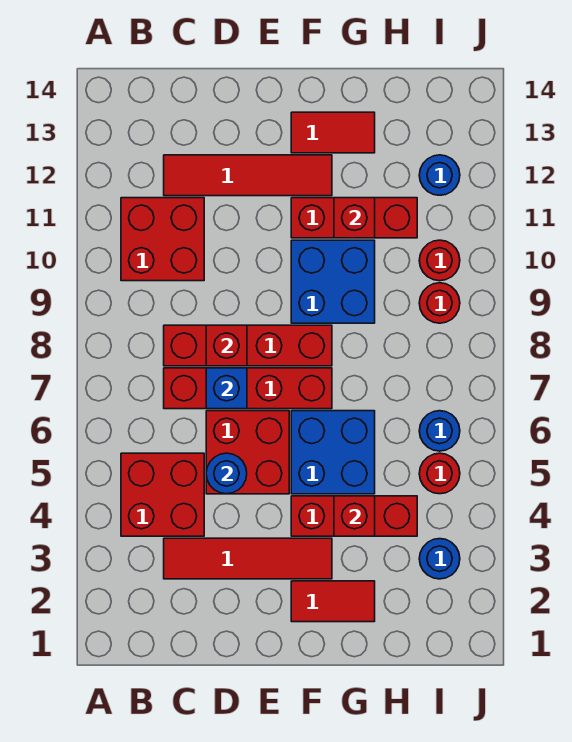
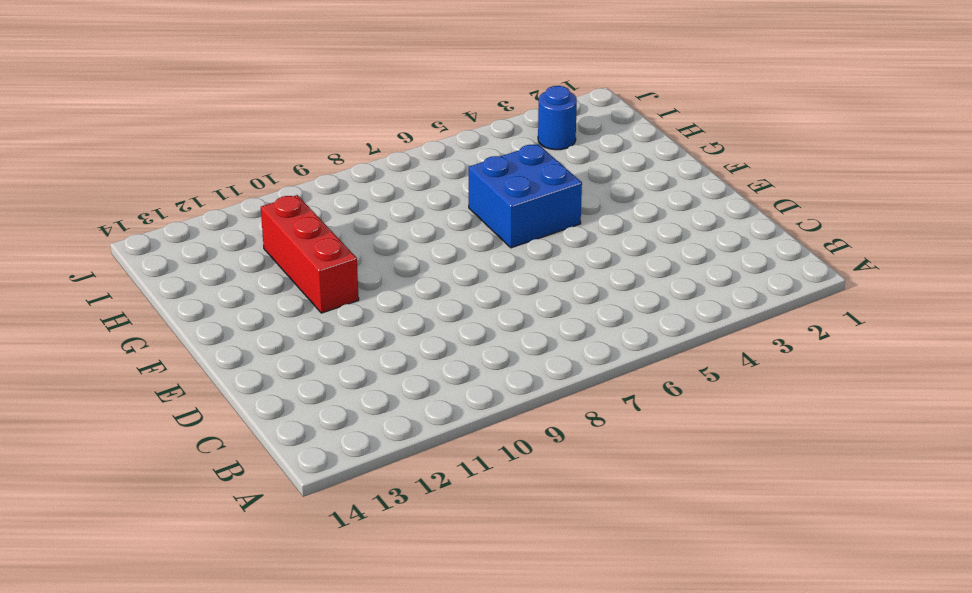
none -> red brick B4:C5 level 1
none -> red brick B10:C11 level 1
none -> red tile C3:F3 level 1

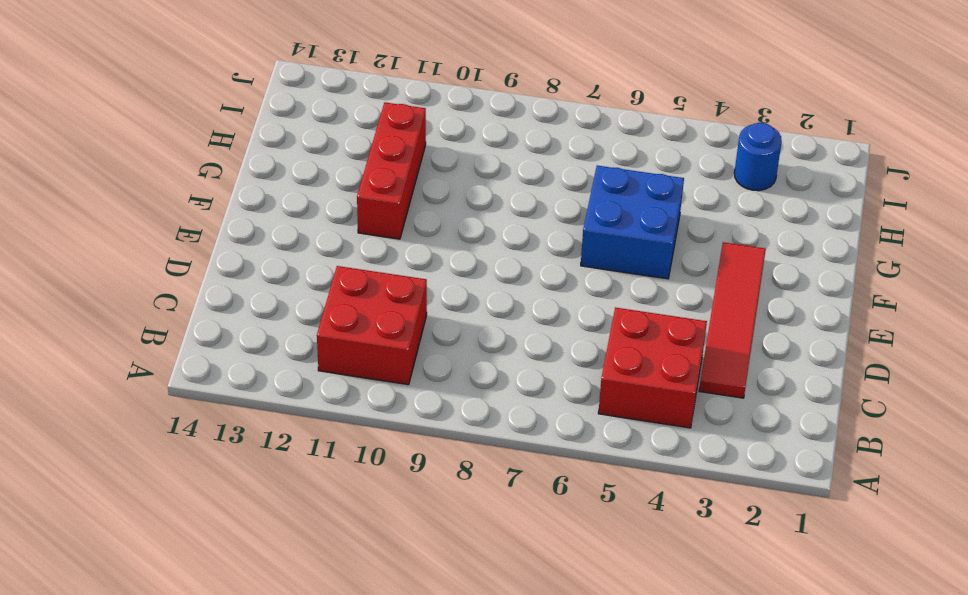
none -> red brick C7:F7 level 1
none -> red brick C8:F8 level 1
none -> red tile C12:F12 level 1

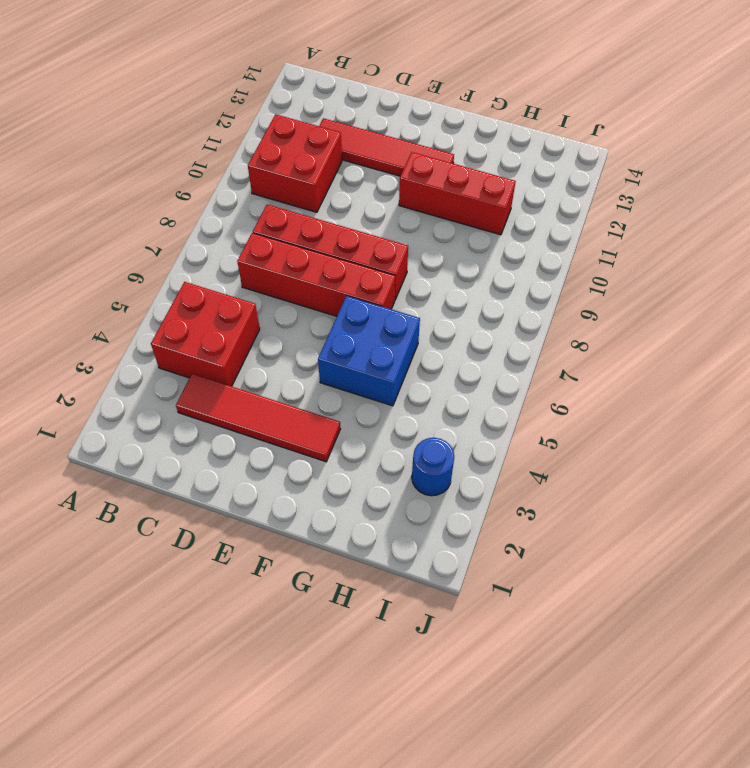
none -> red brick D5:E6 level 1
none -> red tile F2:G2 level 1
none -> red brick F4:H4 level 1

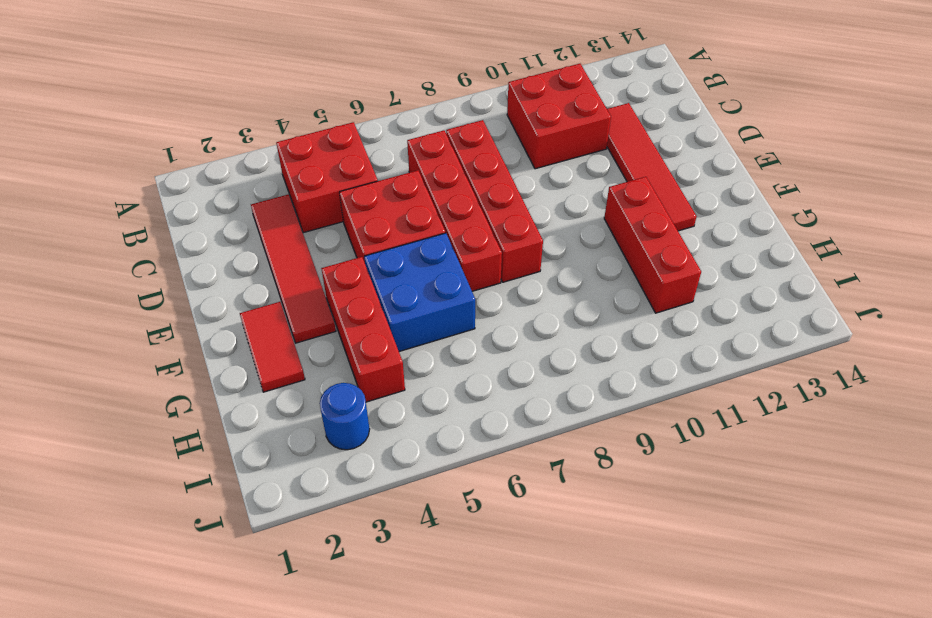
none -> blue brick F9:G10 level 1
none -> red tile F13:G13 level 1
none -> red round brick I5 level 1

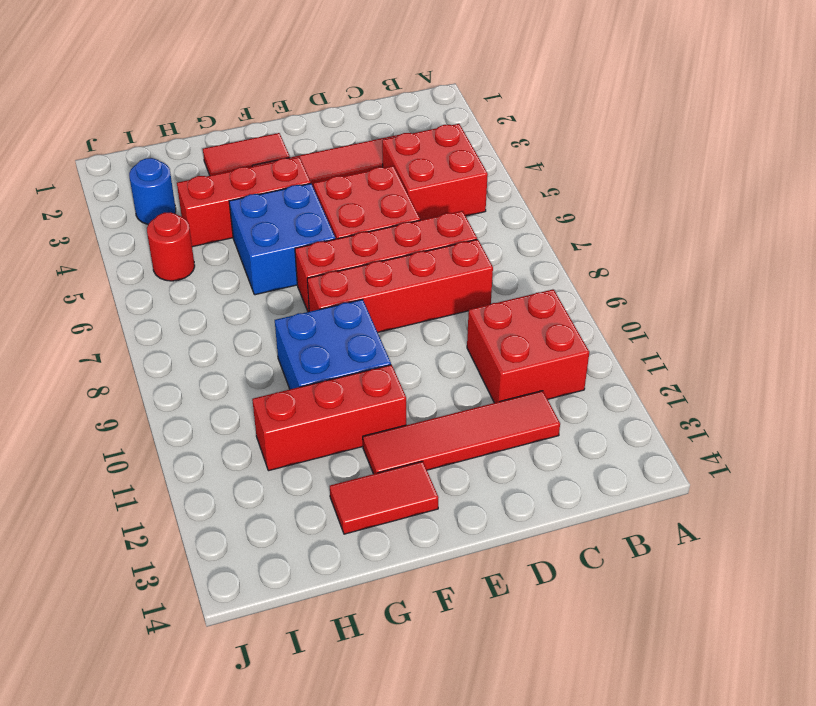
none -> blue round brick I6 level 1
none -> red round brick I9 level 1
none -> red round brick I10 level 1

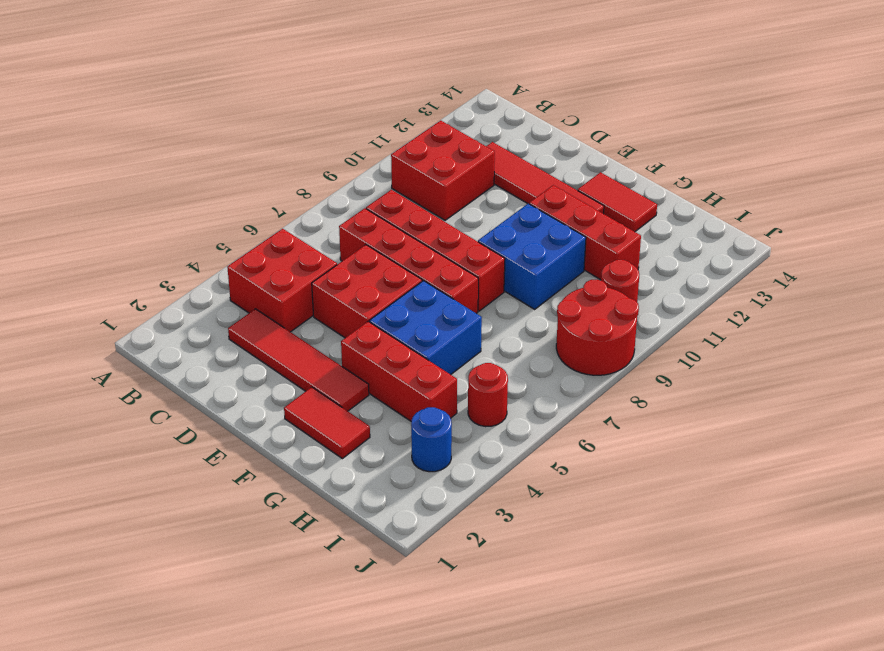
red round brick I8:J9 level 1 -> red round brick I9 level 1
none -> blue round brick I6 level 1
none -> blue round brick I12 level 1
none -> blue round brick D5 level 2

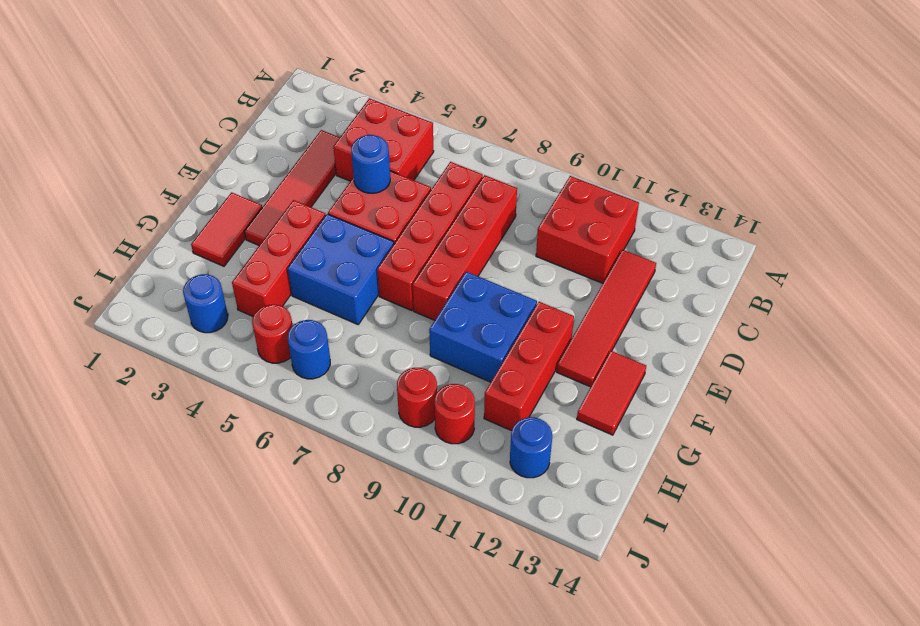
none -> blue brick D7 level 2
none -> red brick D8 level 2
none -> red brick G4 level 2

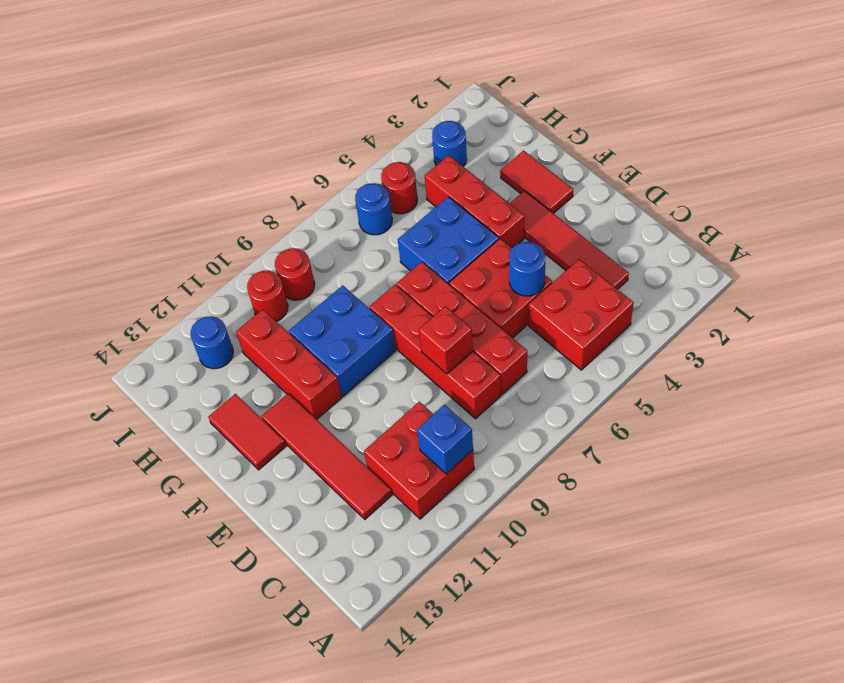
blue brick B10 level 2 -> blue brick D7 level 2
none -> red brick G4 level 2
none -> red brick G11 level 2

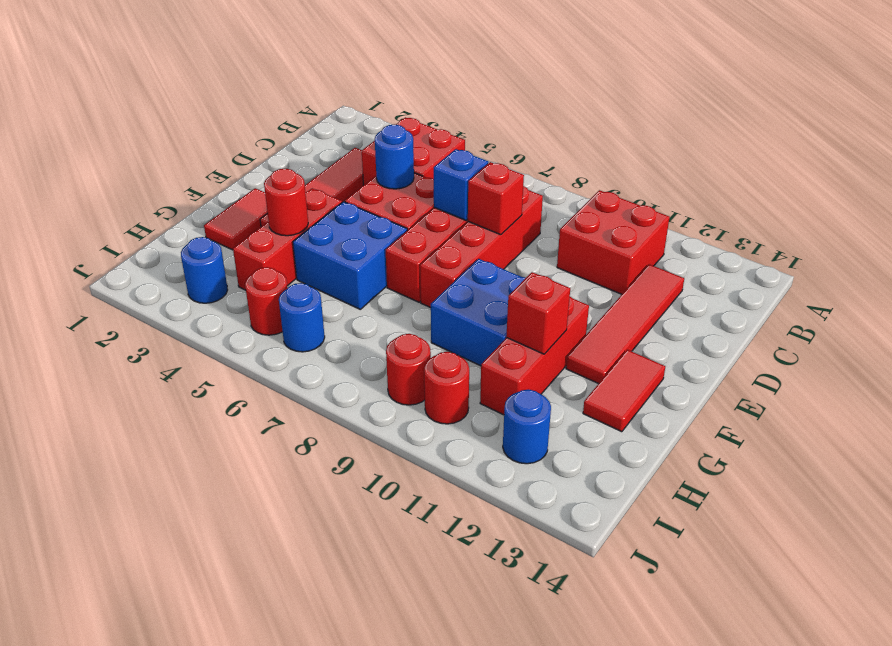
red round brick G4 level 2 -> red brick G4 level 2

